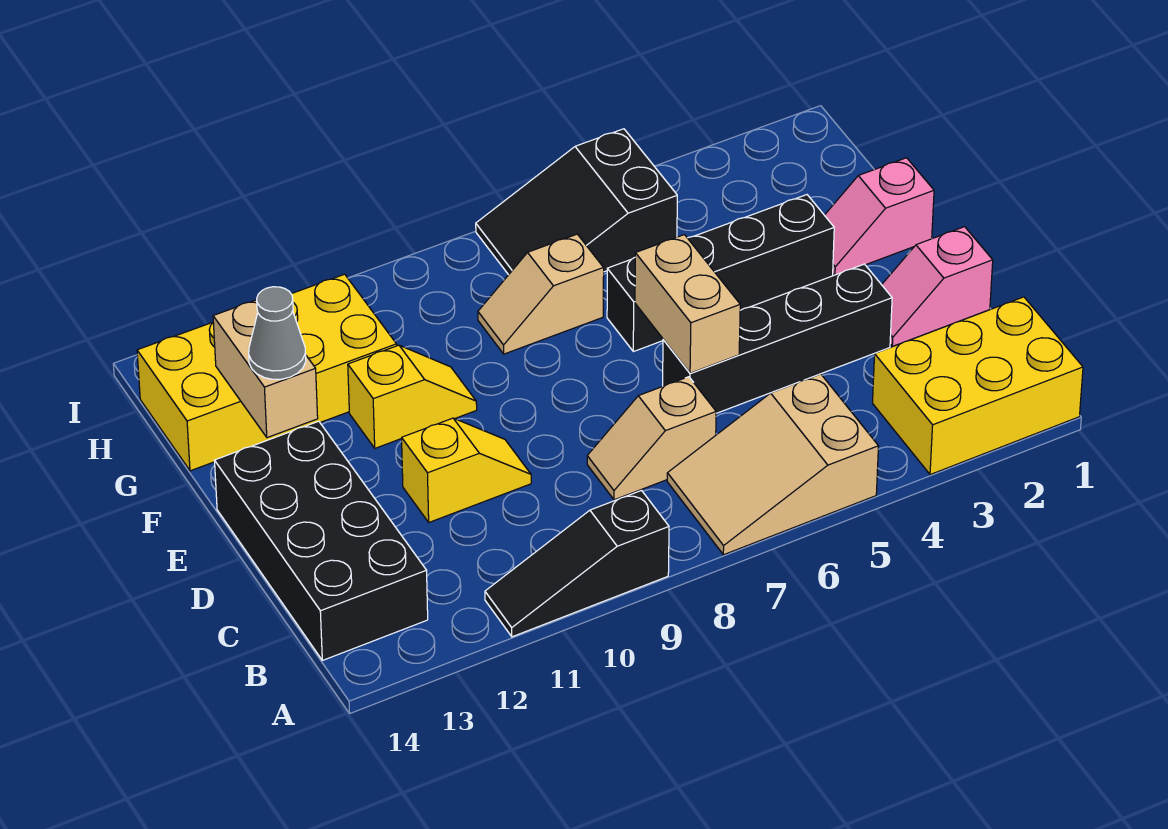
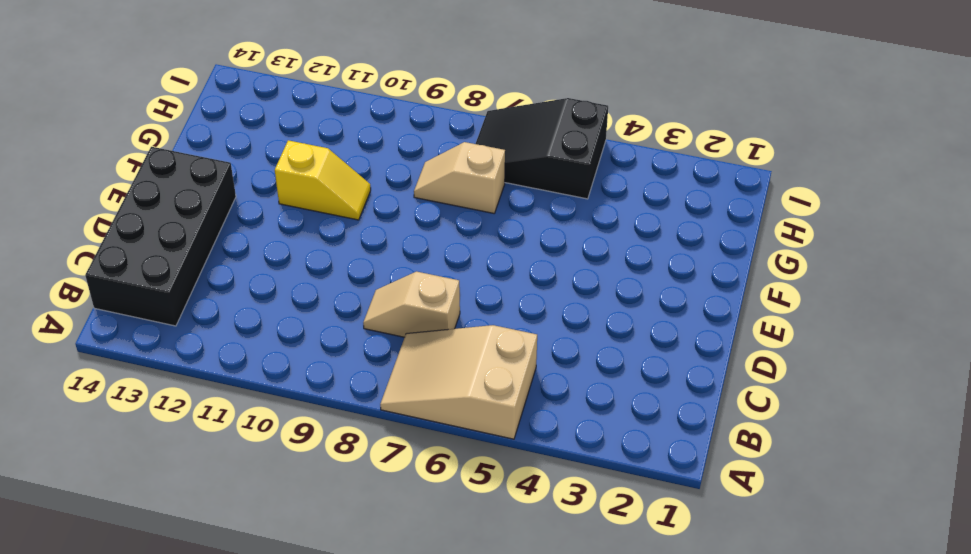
none -> yellow brick A1:B3 level 1
none -> black slope A9:A11 level 1 top 9
none -> pink slope D1:D2 level 1 top 1

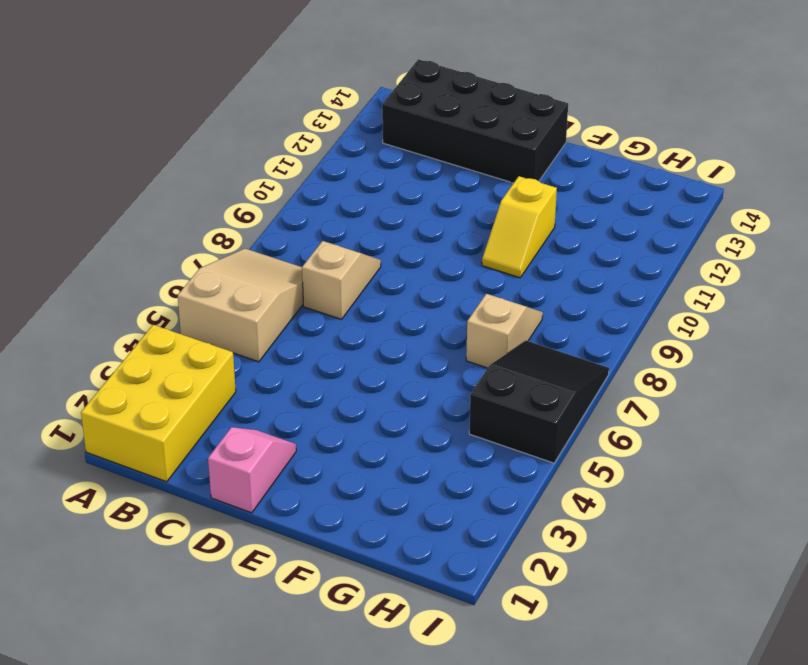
none -> black slope A9:A11 level 1 top 9
none -> black brick D3:D6 level 1
none -> yellow slope D10:D11 level 1 top 11

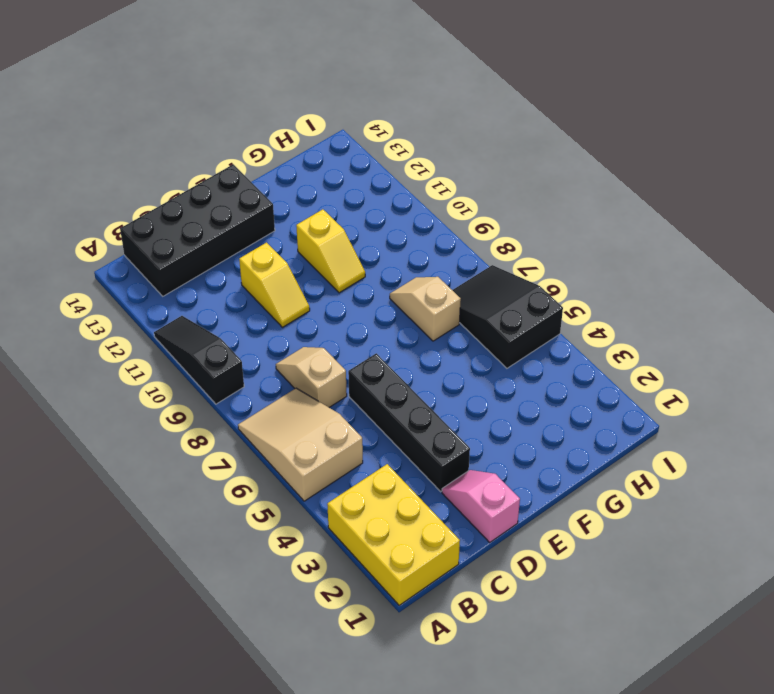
none -> pink slope F1:F2 level 1 top 1
none -> black brick F3:F6 level 1
none -> yellow brick G11:H14 level 1

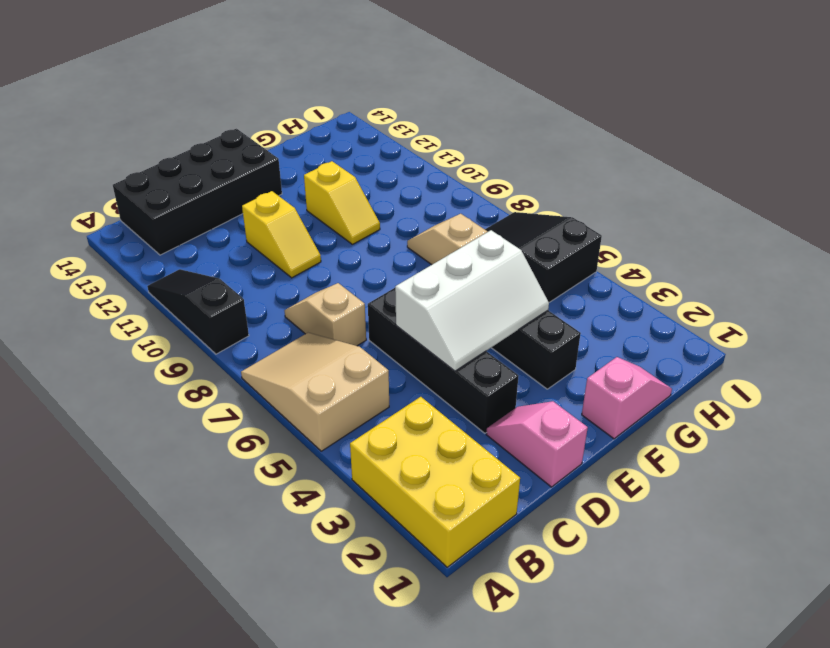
white slope D4:F5 level 2 top 5 -> none
pink slope F1:G1 level 1 top F -> pink slope F1:F2 level 1 top 1
none -> yellow brick G11:H14 level 1
none -> tan brick D6:E6 level 2
none -> tan brick F13:G13 level 2

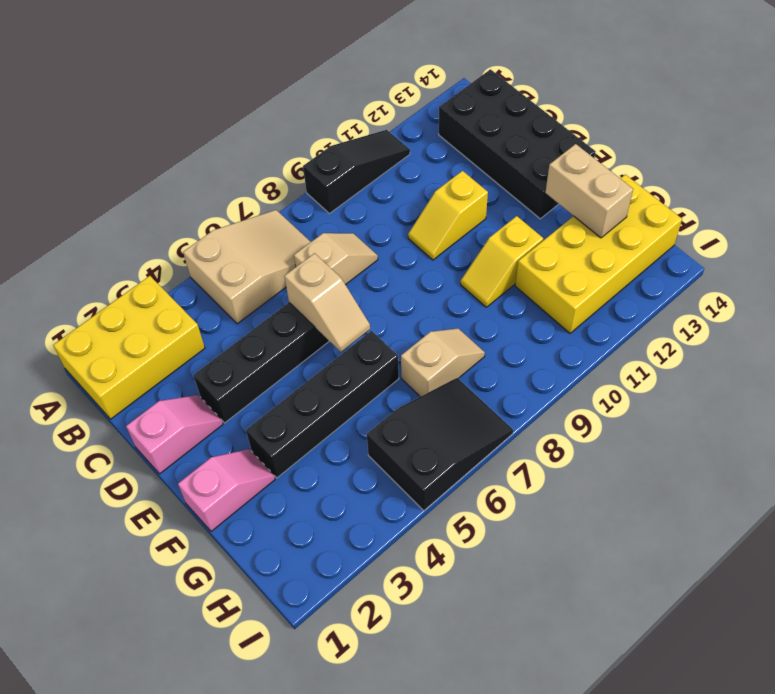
tan slope D6:E6 level 2 top D -> tan brick D6:E6 level 2
none -> grey cone F13 level 3

